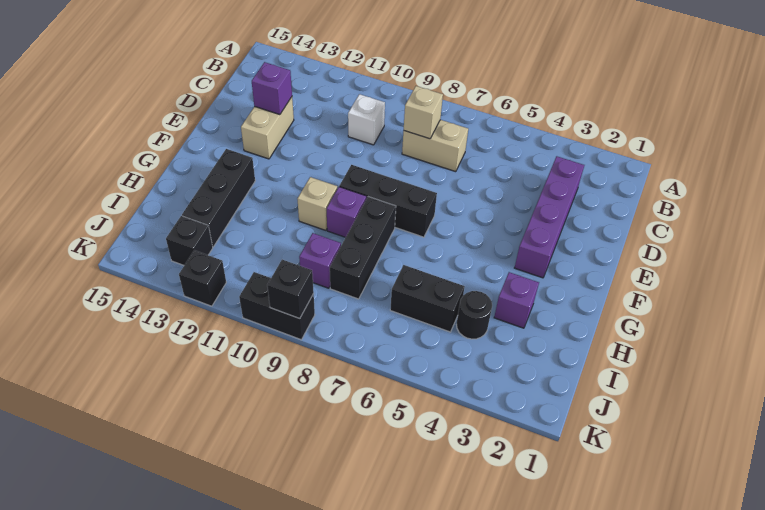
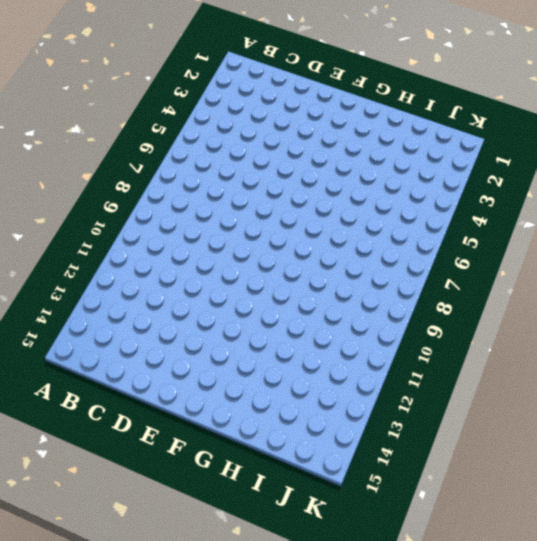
none -> purple brick C3:F3 level 1
none -> tan brick C7:C8 level 1
none -> white brick C10 level 1

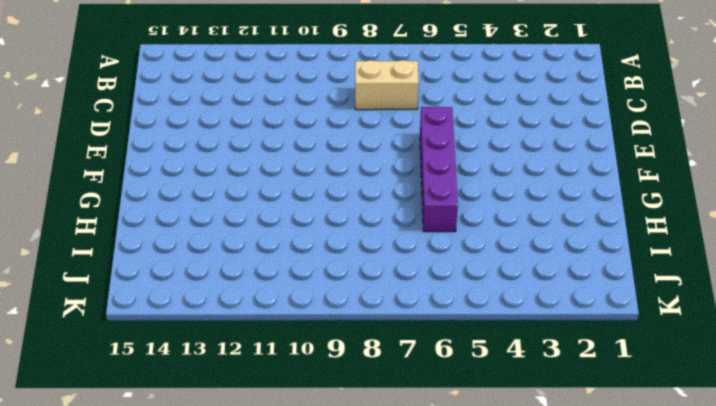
purple brick E6:H6 level 1 -> purple brick C3:F3 level 1
none -> white brick C10 level 1
none -> tan brick D13:E13 level 1
none -> black brick F7:F9 level 1

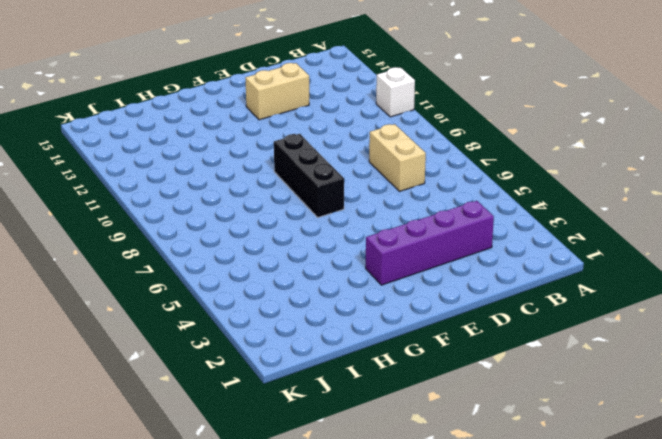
white brick A11 level 1 -> white brick C10 level 1
none -> black brick G8:I8 level 1
none -> purple brick G9 level 1
none -> tan brick G10 level 1

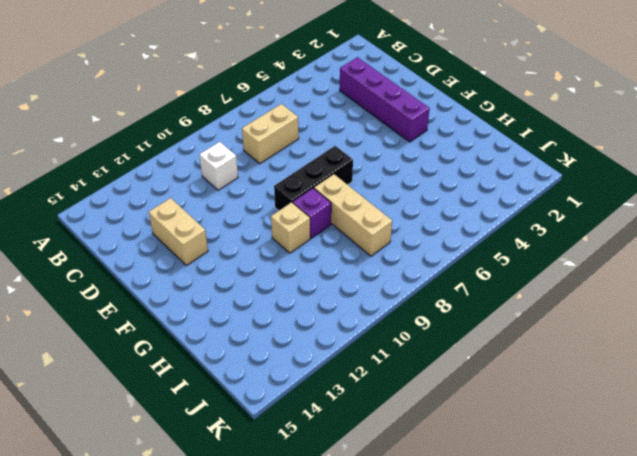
tan brick G8:I8 level 1 -> black brick G8:I8 level 1
none -> black brick G13:I13 level 1
none -> purple brick H3 level 1
none -> black round brick I4 level 1

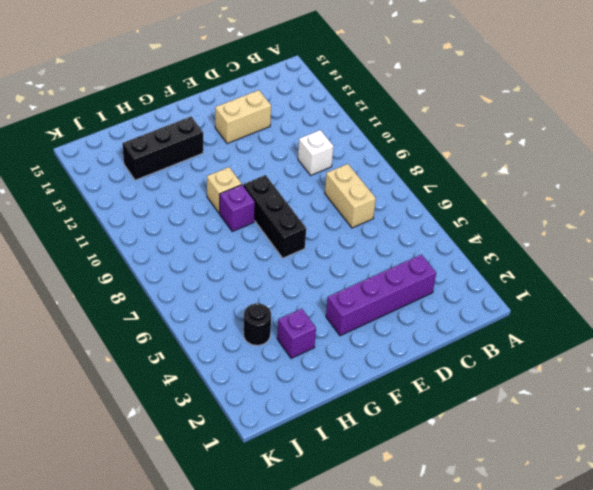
none -> black brick G8:I8 level 1
none -> black brick I5:I6 level 1
none -> purple brick I9 level 1

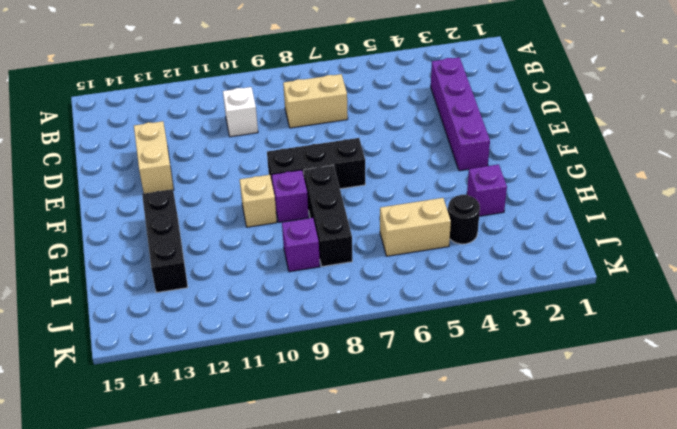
tan brick I5:I6 level 1 -> black brick I5:I6 level 1
none -> black brick J13 level 1
none -> black brick K9:K10 level 1
none -> black brick K12 level 1

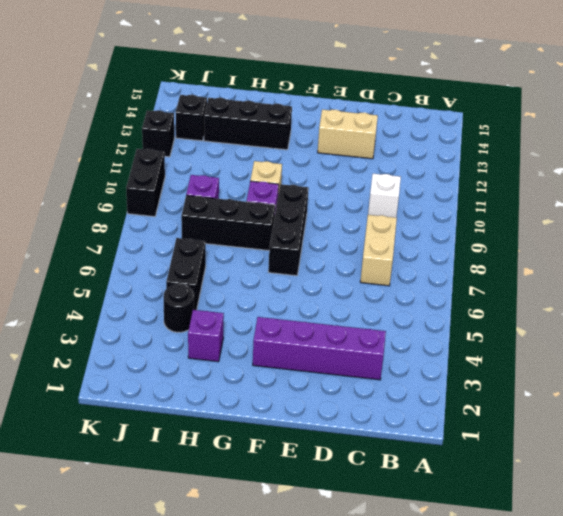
none -> tan brick C8 level 2
none -> purple brick D13 level 2
none -> black brick K9 level 2

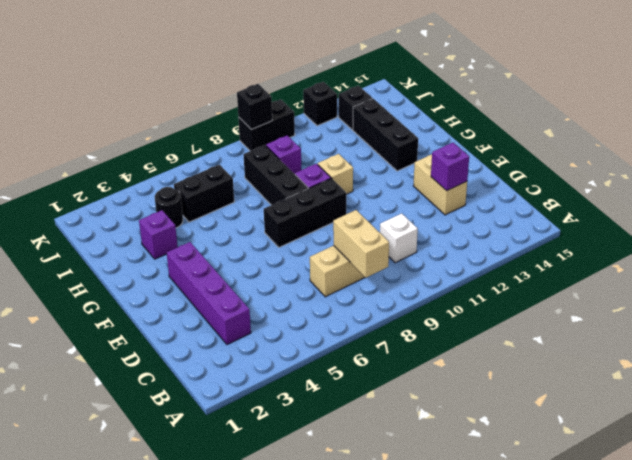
tan brick B8:C8 level 2 -> tan brick C8 level 2

